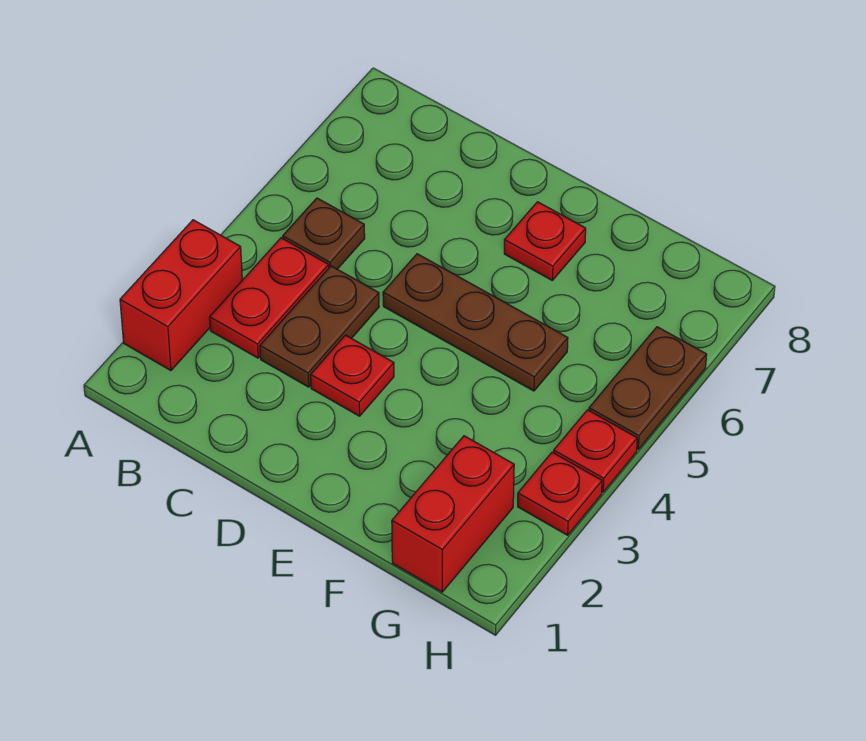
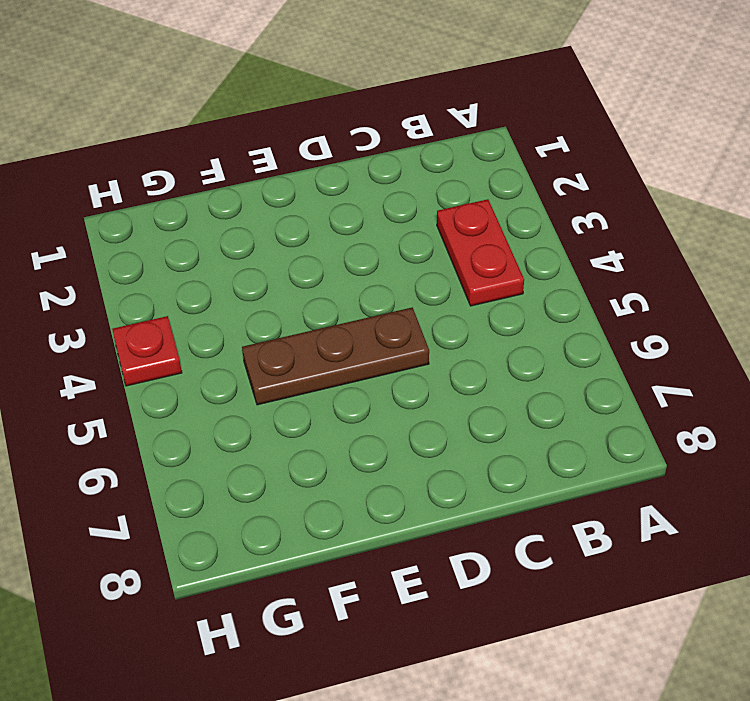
none -> red brick A2:A3 level 1
none -> brown plate B5 level 1

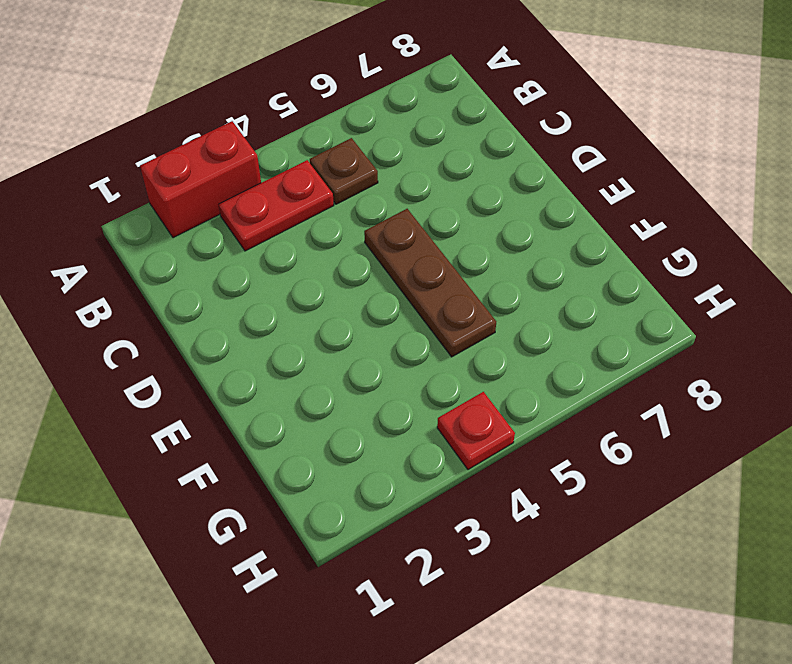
none -> brown plate C3:C4 level 1
none -> red plate D3 level 1

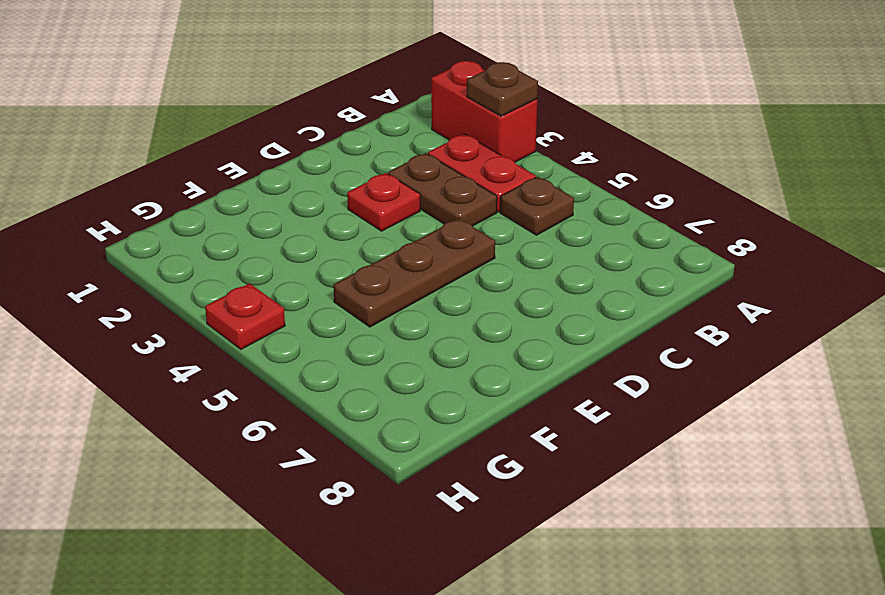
brown plate A3 level 2 -> none
none -> red plate E7 level 1
none -> red brick G1:G2 level 1

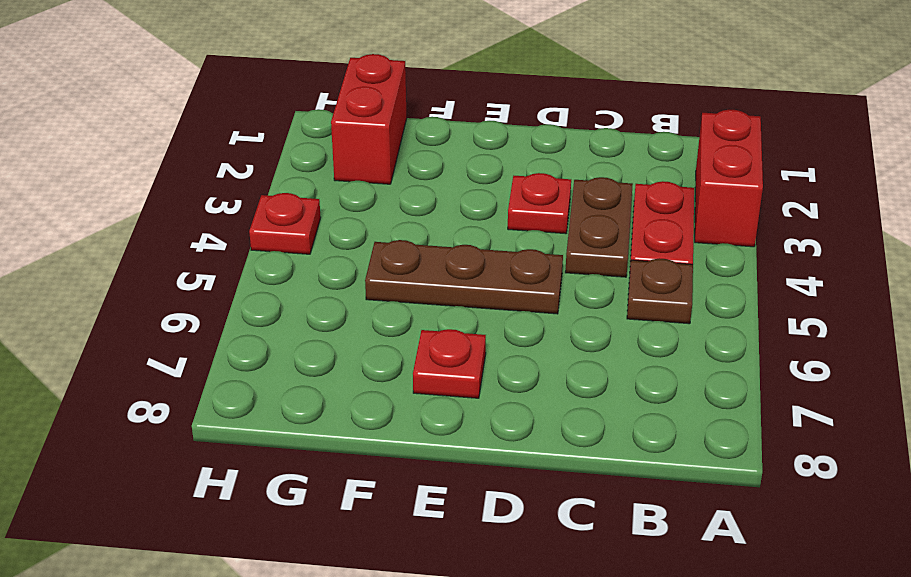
none -> red plate H3 level 1
none -> brown plate H5:H6 level 1

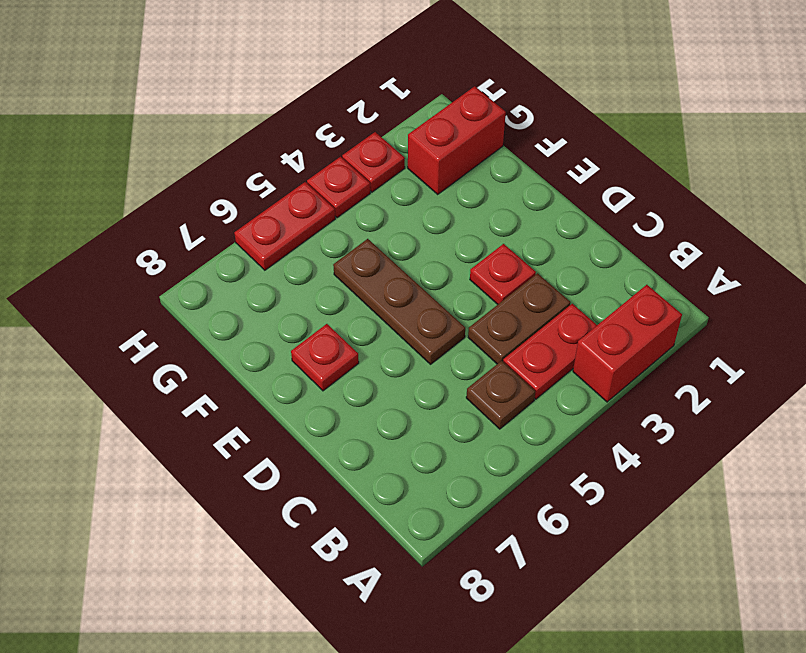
red plate H5:H6 level 1 -> brown plate H5:H6 level 1

